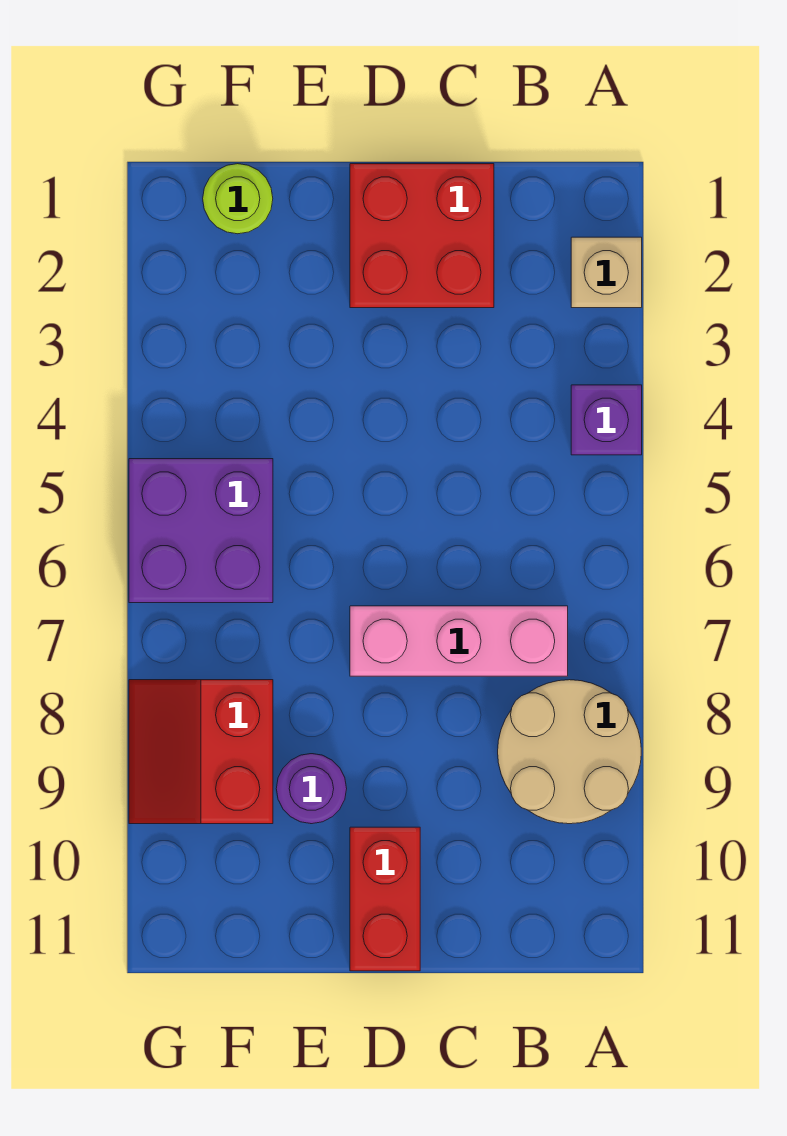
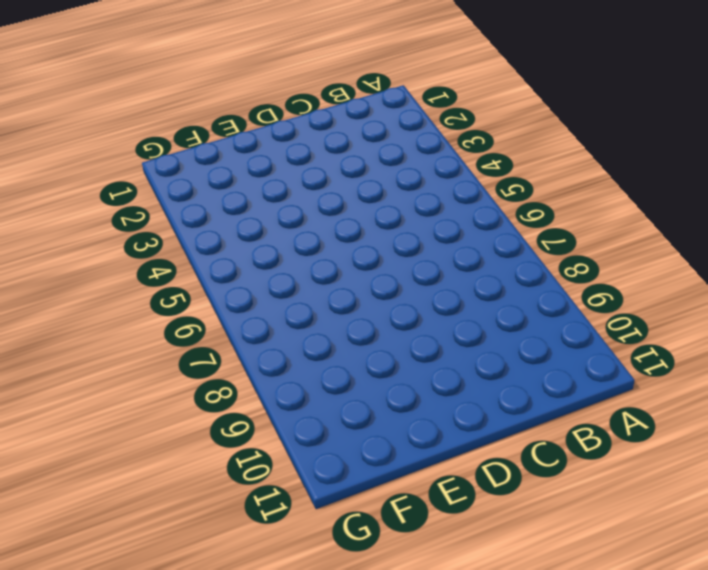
none -> tan brick A2 level 1
none -> purple brick A4 level 1

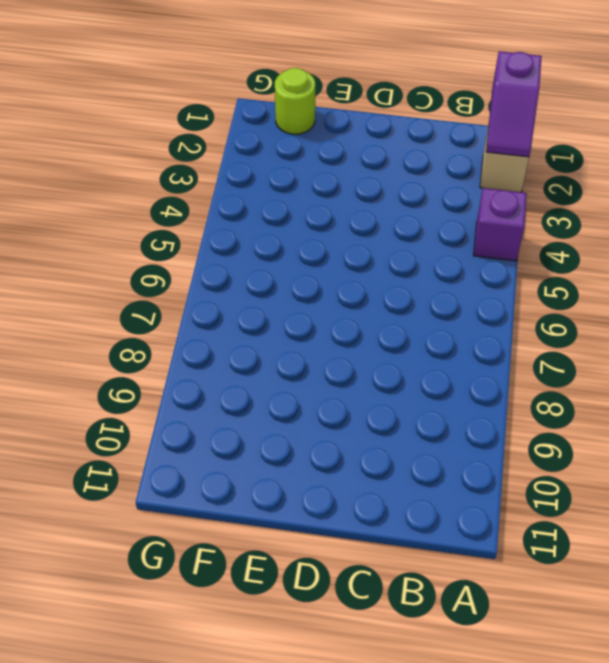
purple slope A1:A2 level 2 top 1 -> none
none -> tan round brick A8:B9 level 1
none -> pink brick B7:D7 level 1

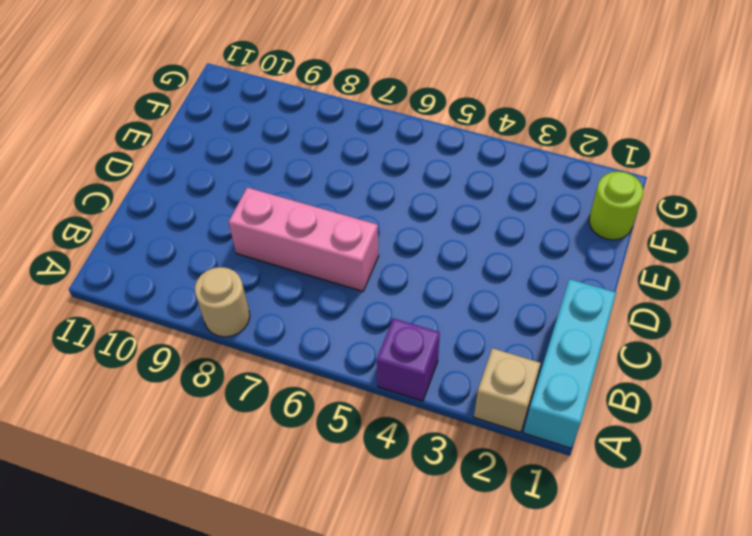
cyan brick A1:C1 level 1 -> red brick C1:D2 level 1
tan round brick A8 level 1 -> tan round brick A8:B9 level 1
pink brick C6:C8 level 1 -> pink brick B7:D7 level 1
none -> red brick D10:D11 level 1
none -> purple round brick E9 level 1

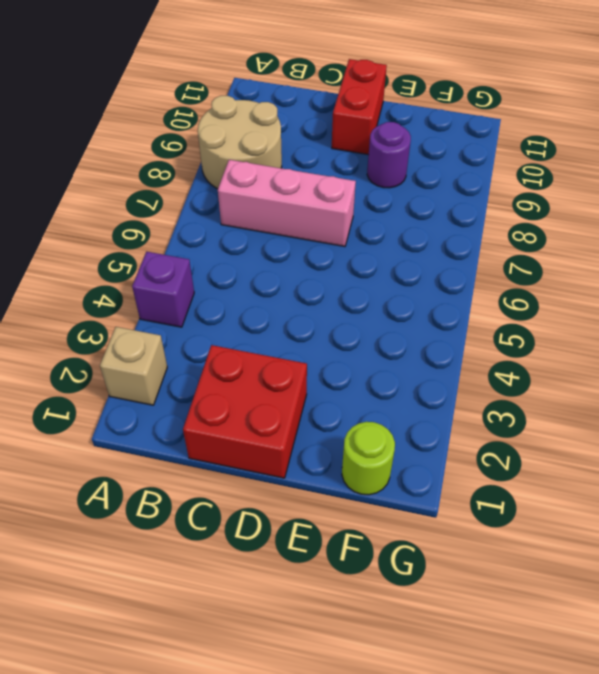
none -> purple brick F5:G6 level 1
none -> red slope F8:G9 level 1 top F

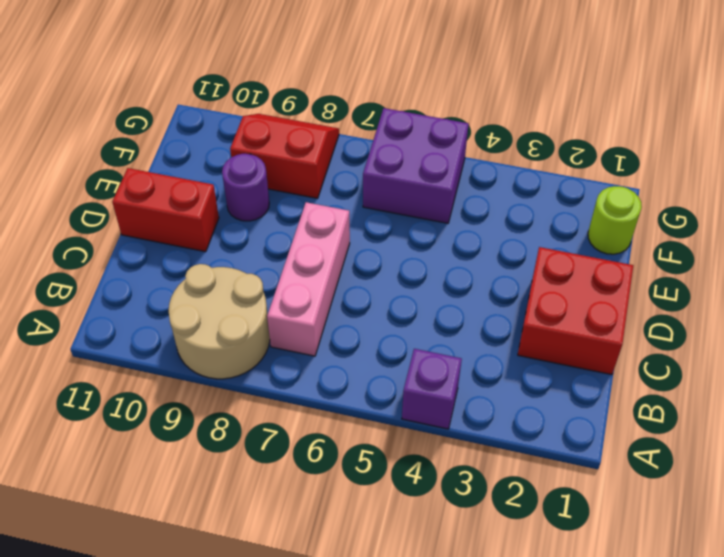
none -> tan brick A2 level 1

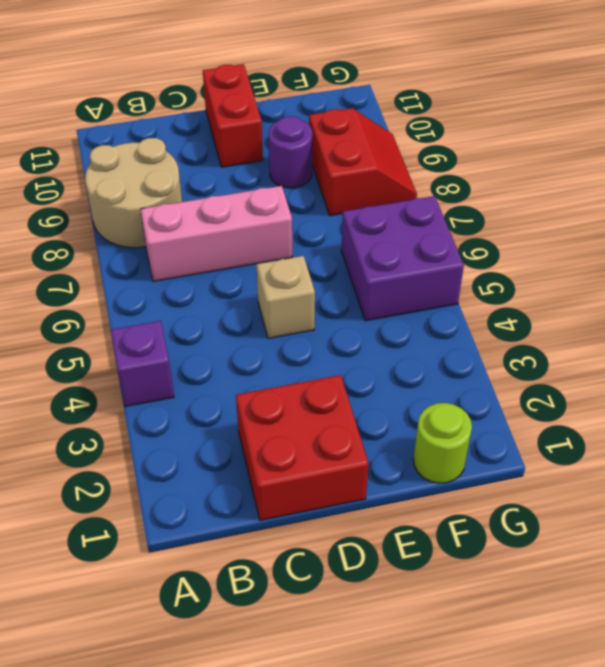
tan brick D5 level 1 -> tan brick A2 level 1

